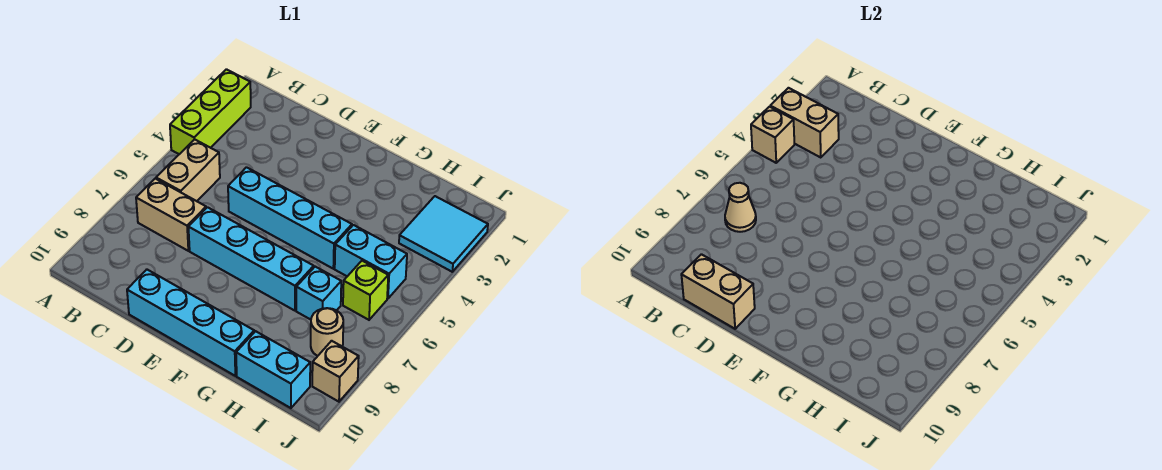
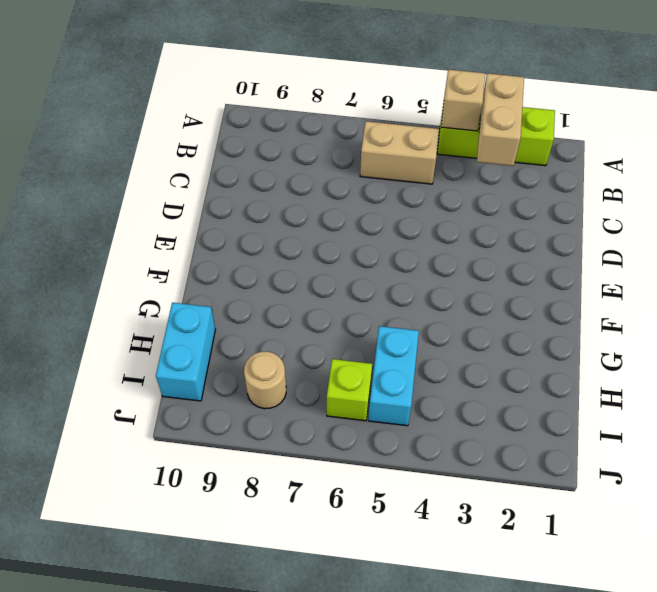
none -> tan brick B7:C7 level 1
none -> cyan brick D5:G5 level 1
none -> cyan brick D7:G7 level 1

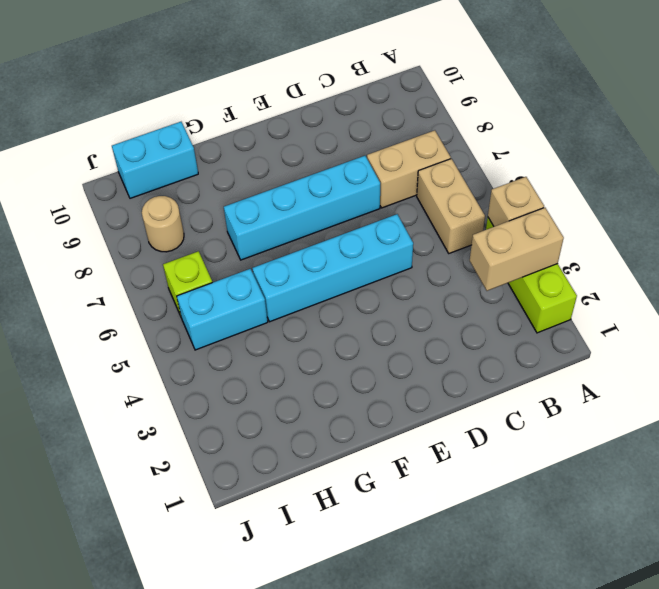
none -> cyan brick D10:G10 level 1
none -> cyan brick H7 level 1
none -> cyan tile I2:J3 level 1

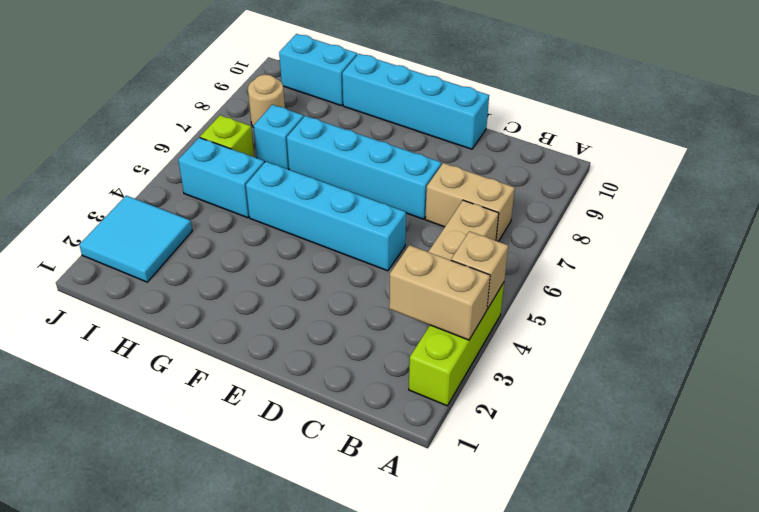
none -> tan brick J9 level 1
none -> tan cone B7 level 2
none -> tan brick C10:D10 level 2

